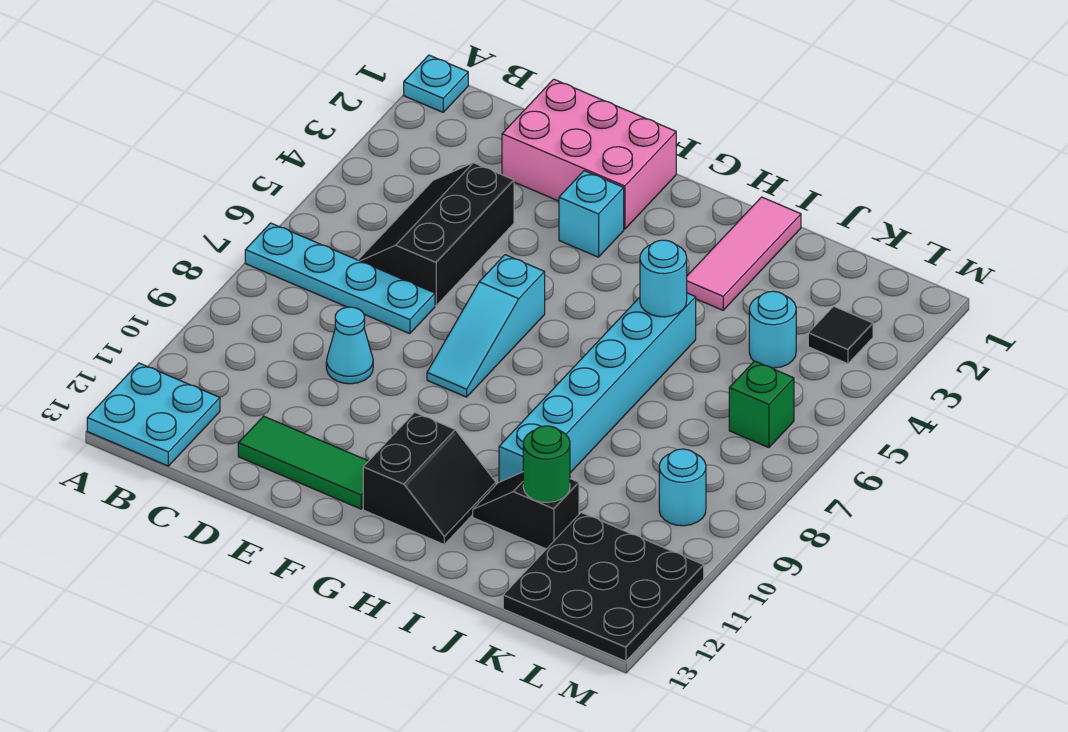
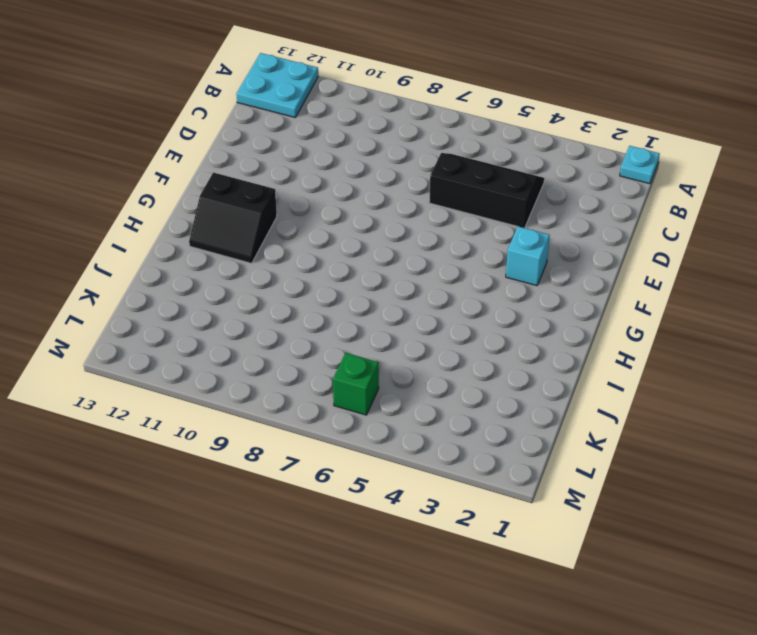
none -> cyan plate A7:D7 level 1
none -> pink brick D1:F2 level 1
none -> cyan cone D9 level 1

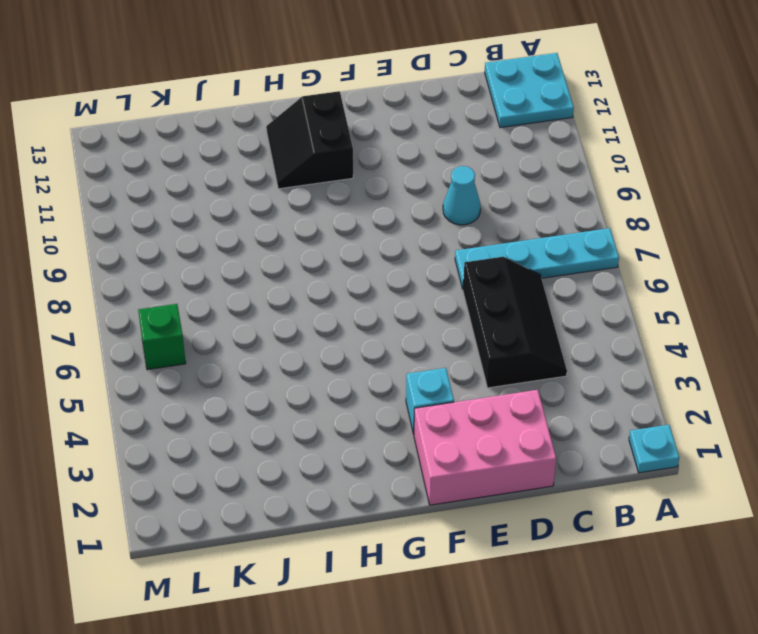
none -> green tile D12:F12 level 1
none -> cyan slope F6:F8 level 1 top 6
none -> pink tile I1:I3 level 1

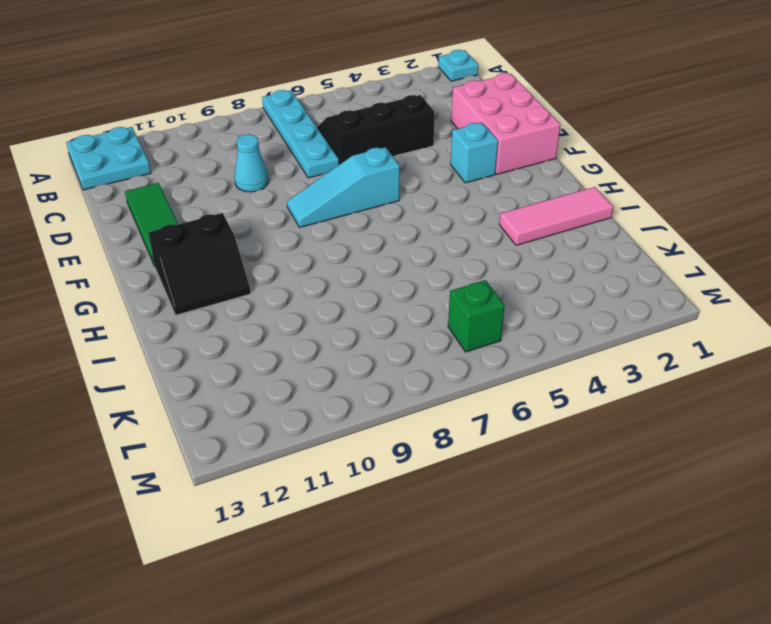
none -> cyan brick I5:I10 level 1
none -> black slope I11:J11 level 1 top J
none -> cyan round brick K4 level 1

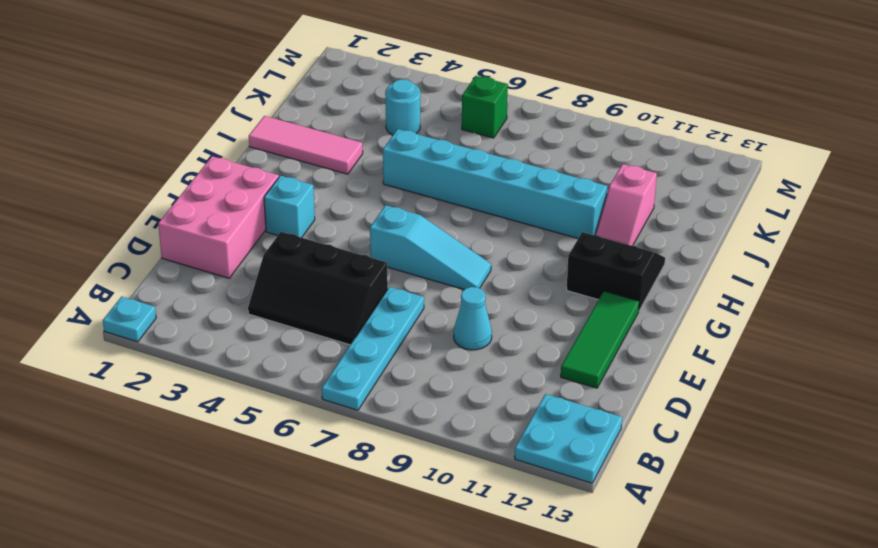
pink slope I11:J11 level 1 top J -> black slope I11:J11 level 1 top J
none -> black plate K11:M13 level 1
none -> black tile L3 level 1
none -> cyan round brick L9 level 1

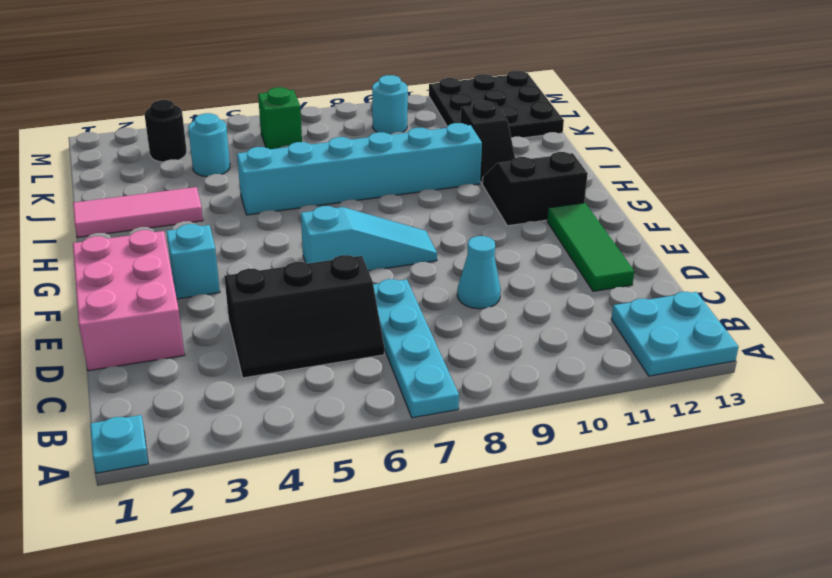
black round brick L3 level 1 -> black tile L3 level 1
none -> cyan round brick I5 level 2
none -> green round brick J11 level 2

